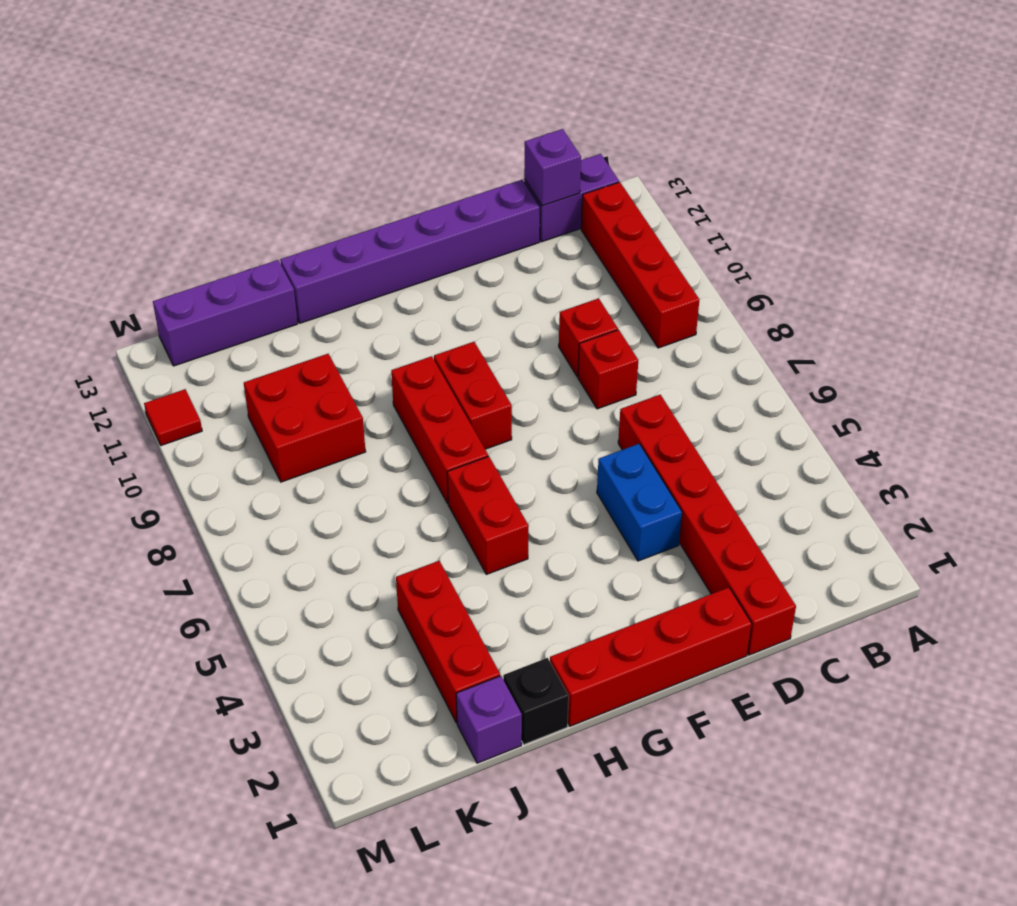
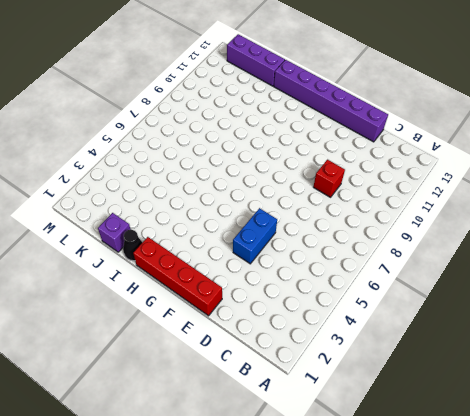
black cone I1 level 1 -> black brick I1 level 1
none -> red brick B9:B12 level 1
none -> purple brick B13:C13 level 1
none -> red brick D1:D6 level 1

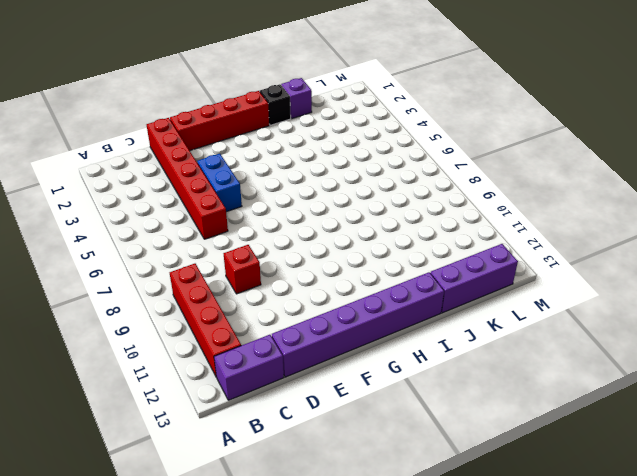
none -> red brick D8 level 1
none -> red brick G8:G9 level 1
none -> red brick H5:H6 level 1

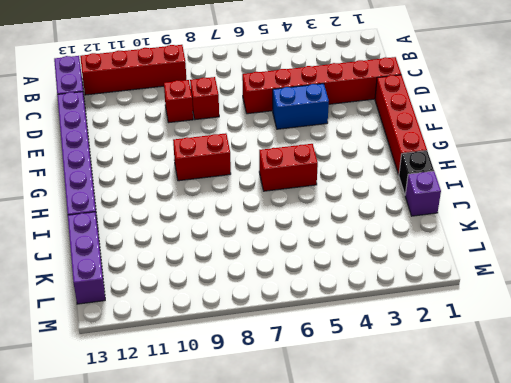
none -> red brick H7:H9 level 1
none -> red brick J2:J4 level 1
none -> red brick J9:K10 level 1

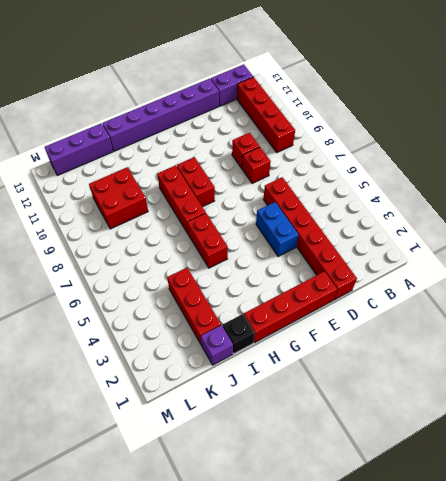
none -> red tile M11 level 1
none -> purple brick C13 level 2

